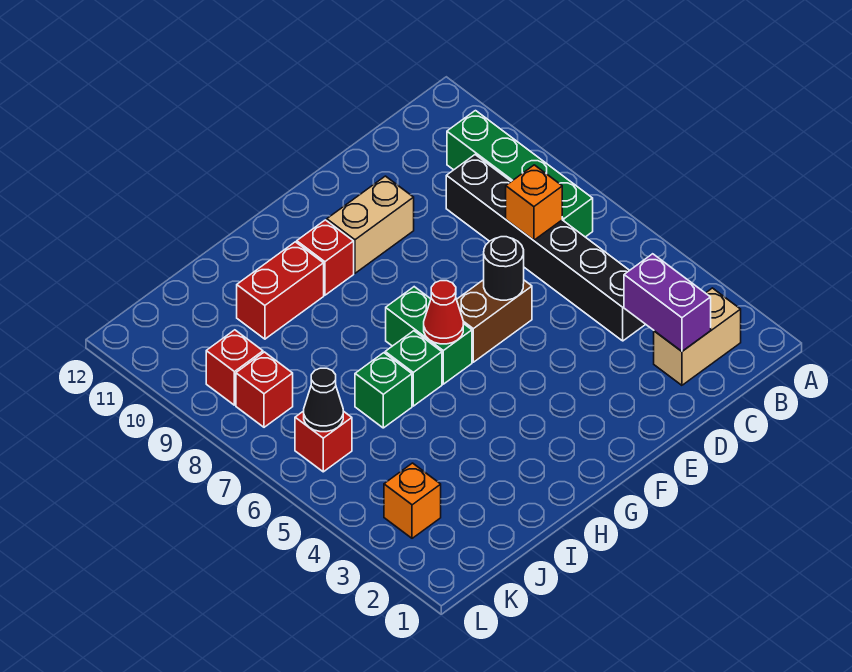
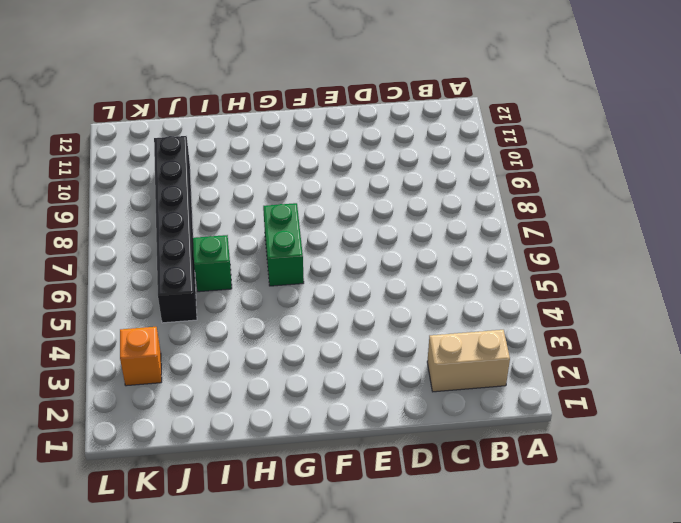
black brick J5:J10 level 1 -> black brick C4:C9 level 1
none -> green brick B7:B10 level 1
none -> brown brick E6:F6 level 1
none -> tan brick E10:F10 level 1

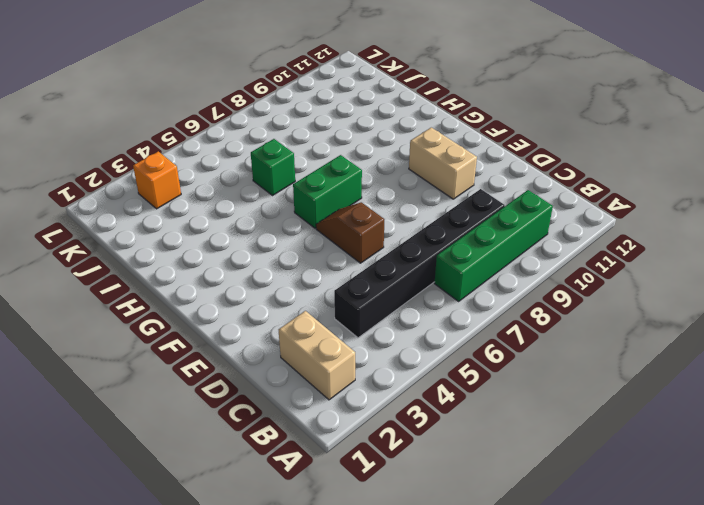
brown slope E6:F6 level 1 top E -> brown brick E6:F6 level 1
none -> red brick G10 level 1
none -> green brick H6 level 1
none -> red brick H10:I10 level 1

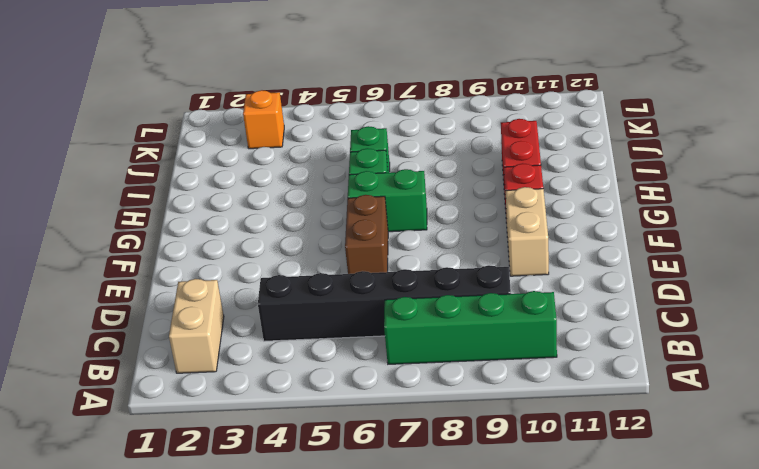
none -> red brick K6 level 1
none -> red brick K8 level 1
none -> red brick K9 level 1

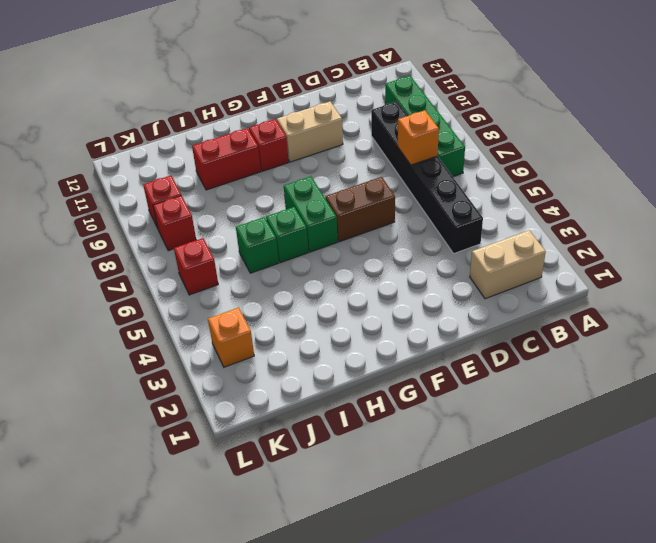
none -> purple brick C2:C3 level 2
none -> black round brick E6 level 2
none -> red cone G6 level 2

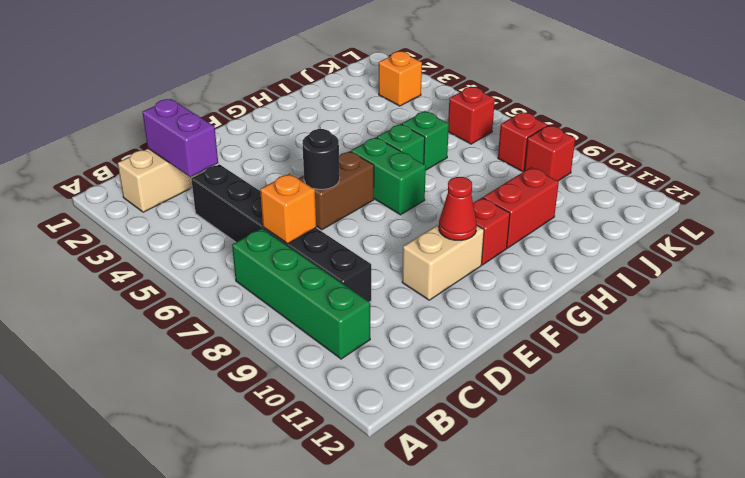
red cone F10 level 2 -> red cone G6 level 2
none -> black cone K6 level 2

